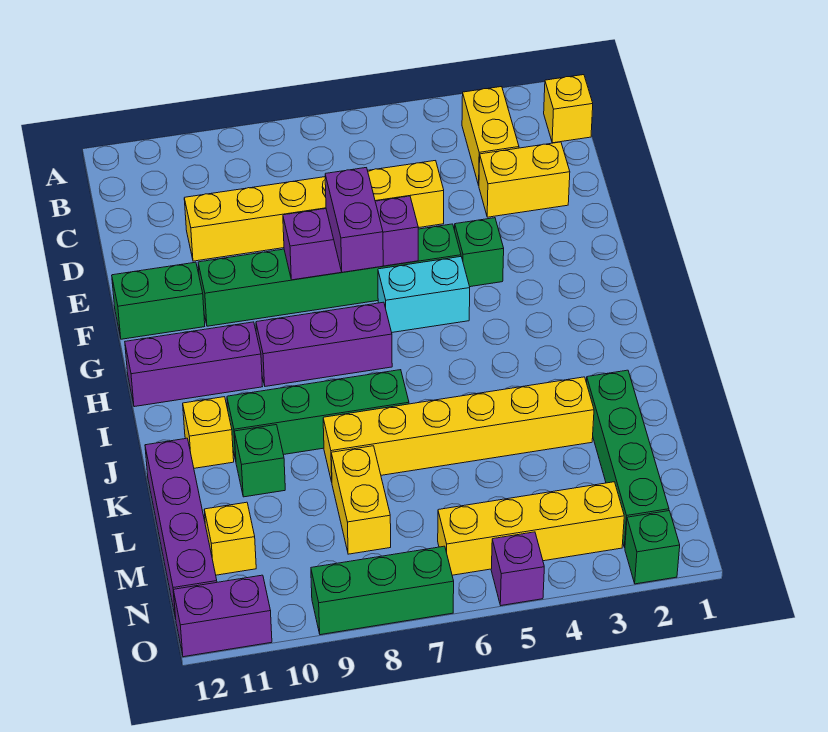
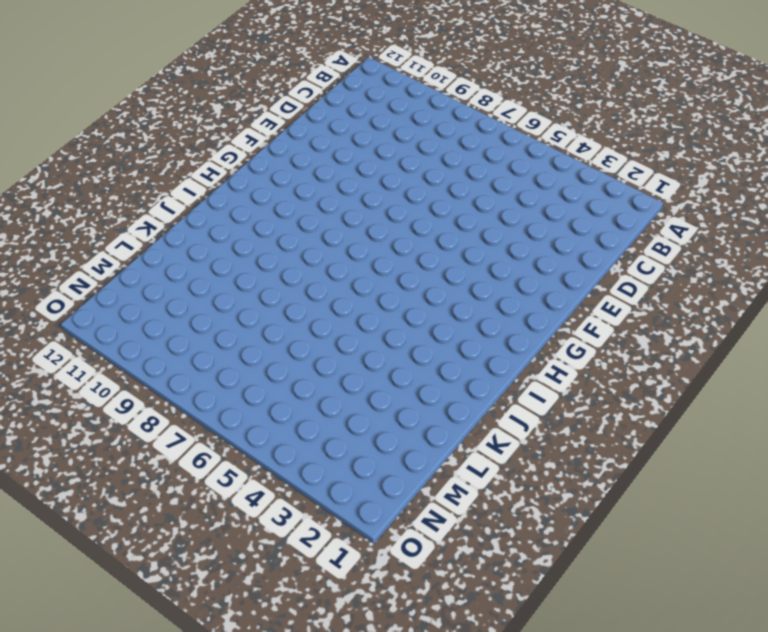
none -> yellow brick B1 level 1
none -> yellow brick B3:C3 level 1
none -> yellow brick D2:D3 level 1

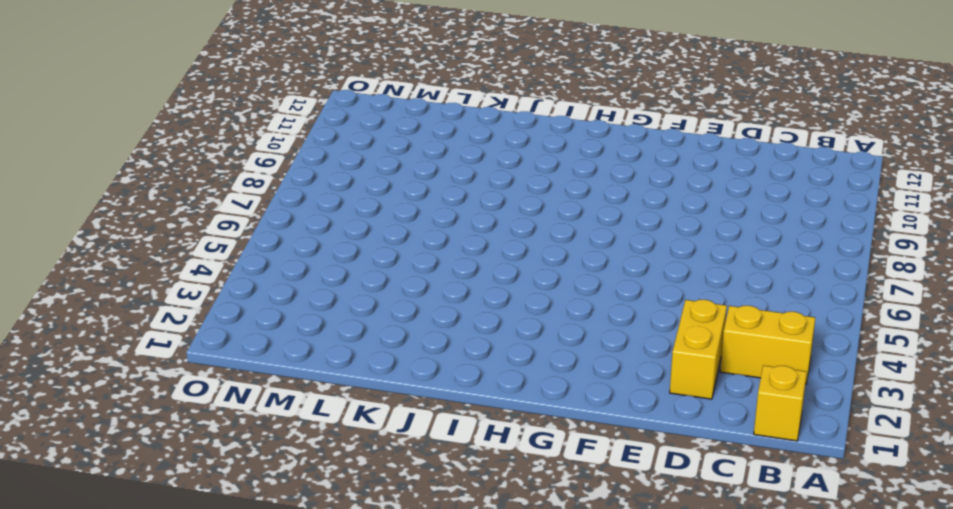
none -> yellow brick D5:D10 level 1
none -> green brick F4 level 1
none -> green brick F5:F10 level 1

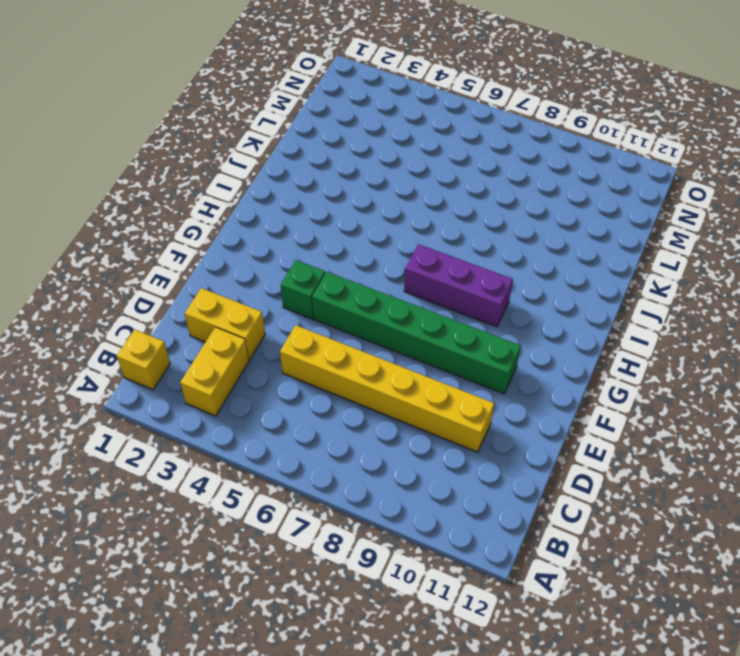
none -> green brick F11:F12 level 1
none -> cyan brick G5:G6 level 1
none -> purple brick H10:H12 level 1

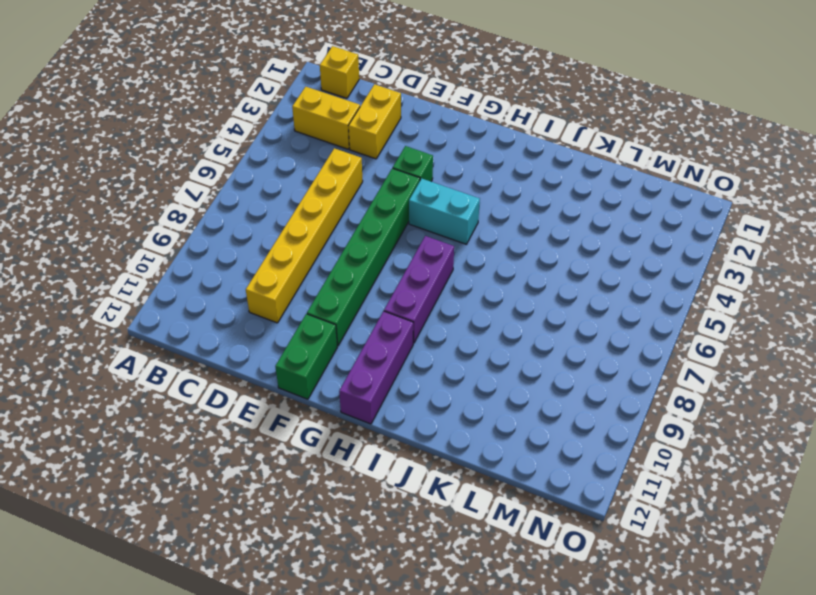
cyan brick G5:H5 level 1 -> cyan brick G5:G6 level 1
none -> green brick J7:J10 level 1
none -> yellow brick J11 level 1
none -> green brick K2:N2 level 1

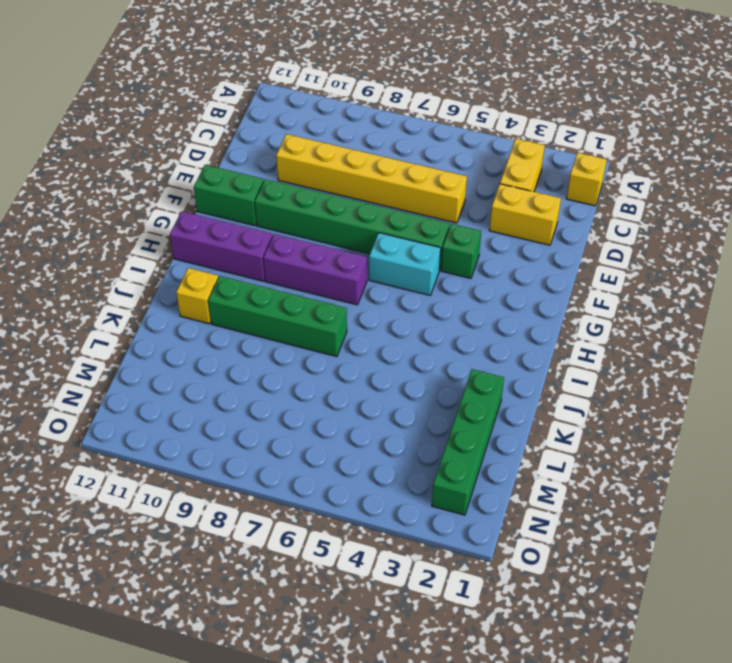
none -> yellow brick K3:K8 level 1
none -> green brick K10 level 1
none -> purple brick K12:N12 level 1

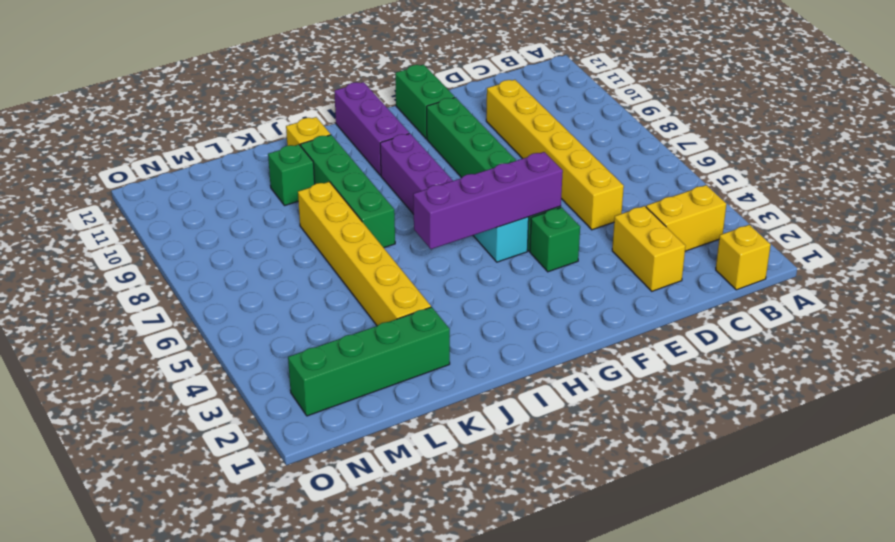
purple brick F5:I5 level 2 -> purple brick K12:N12 level 1
none -> yellow brick L8:M8 level 1
none -> yellow brick M11 level 1
none -> yellow brick N3:N6 level 1

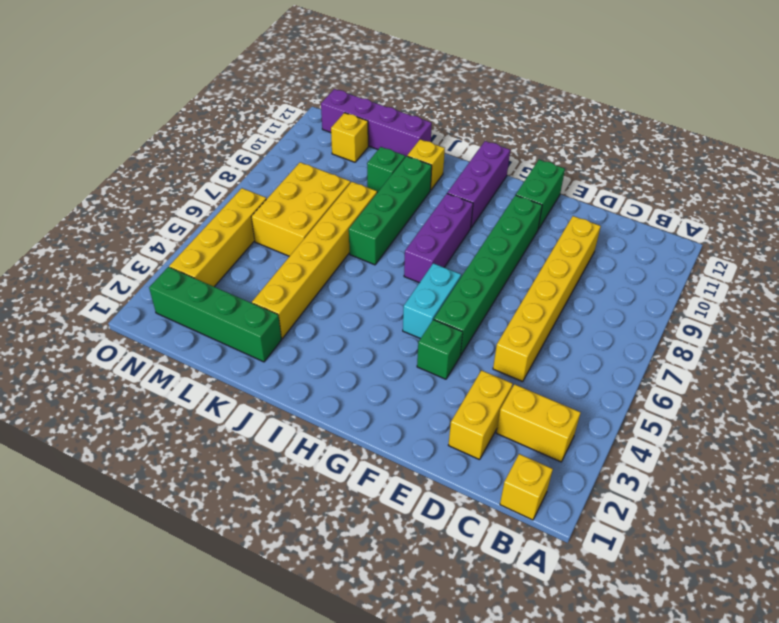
yellow brick L6:M8 level 1 -> yellow brick L8:M8 level 1
none -> green brick O2 level 1
none -> purple brick O5 level 1
none -> green brick O7:O9 level 1

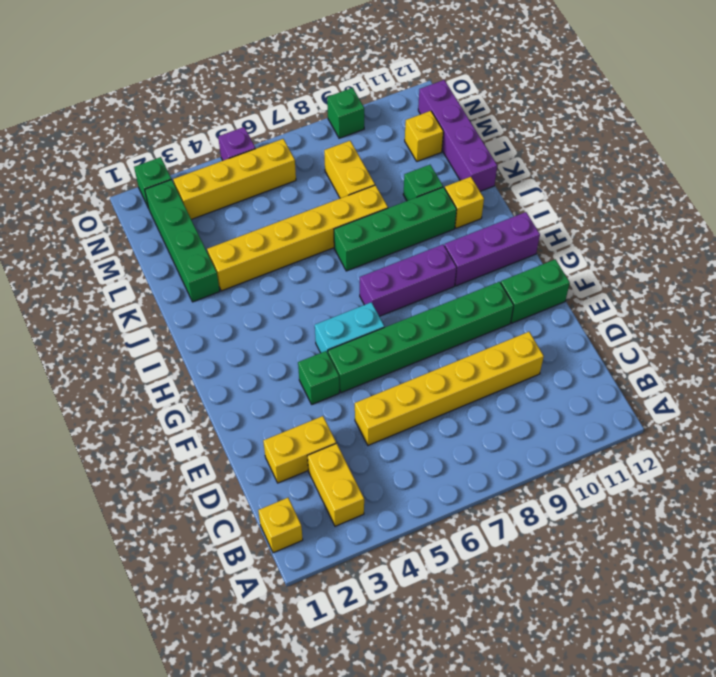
green brick O9 level 1 -> green brick O7:O9 level 1
none -> purple brick O11:O12 level 1
none -> purple brick F6:F8 level 2
none -> purple brick F7:G7 level 3

